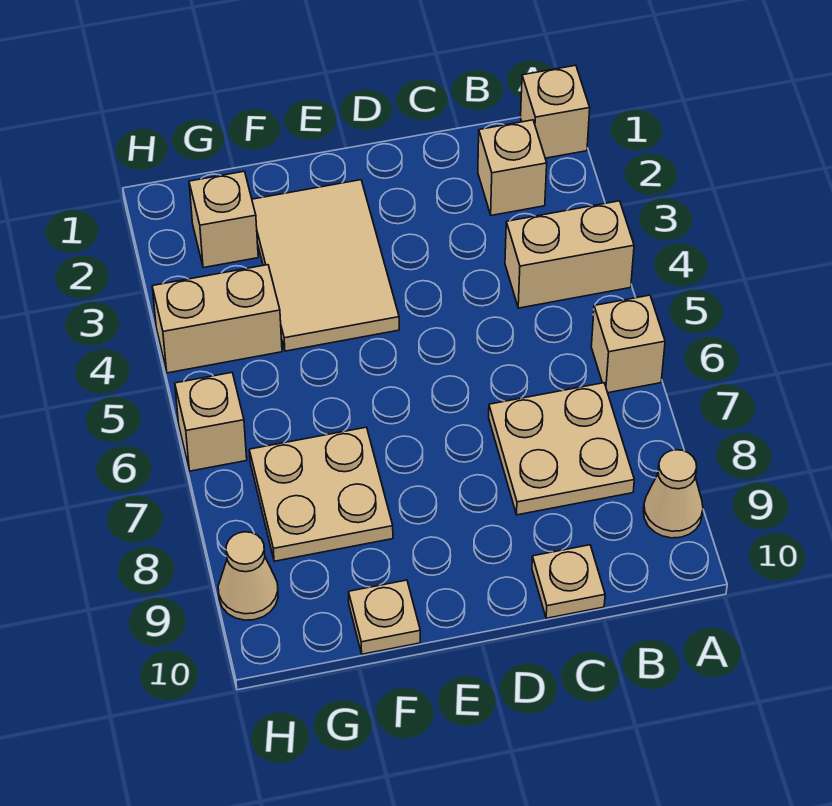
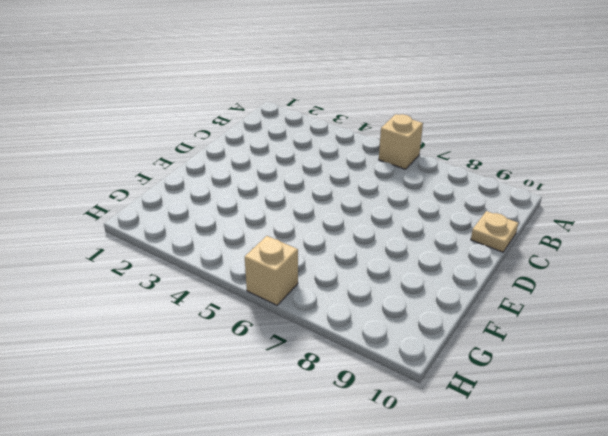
none -> tan brick A1 level 1
none -> tan brick A4:B4 level 1
none -> tan cone A9 level 1

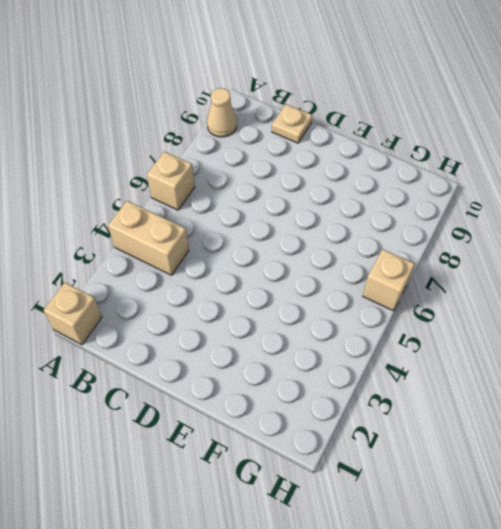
none -> tan brick B2 level 1
none -> tan plate B7:C8 level 1
none -> tan tile E2:F4 level 1

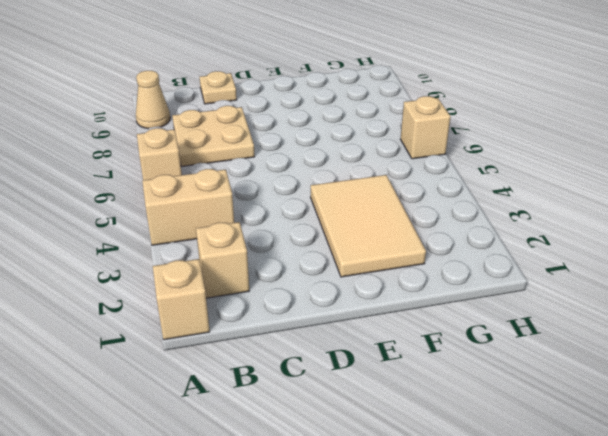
none -> tan plate F7:G8 level 1
none -> tan plate F10 level 1
none -> tan brick G2 level 1

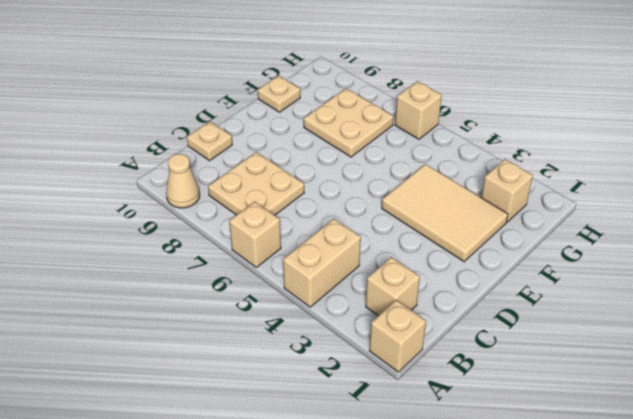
none -> tan brick G4:H4 level 1
none -> tan cone H9 level 1

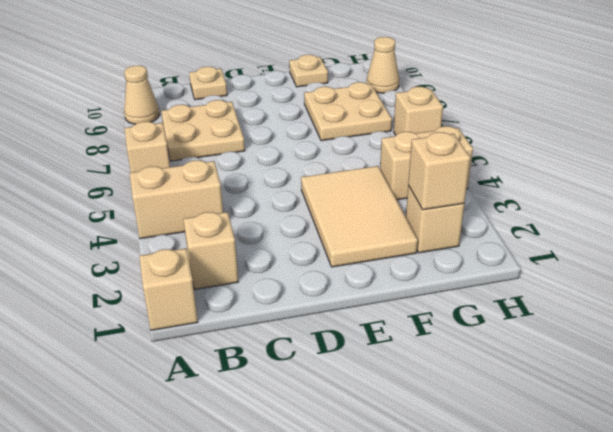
tan brick G2 level 2 -> none

